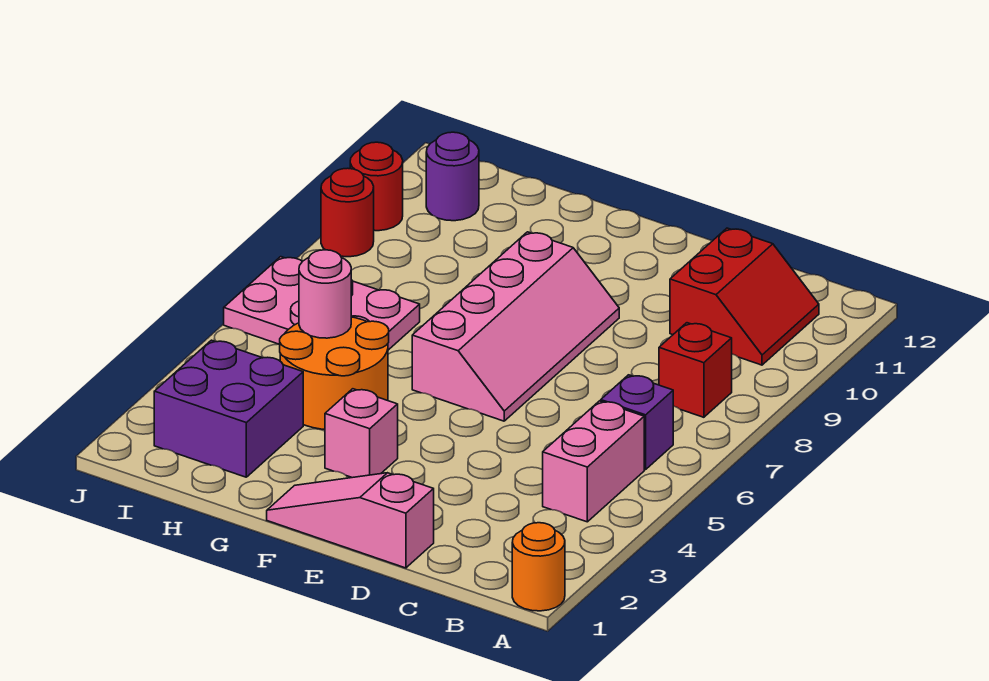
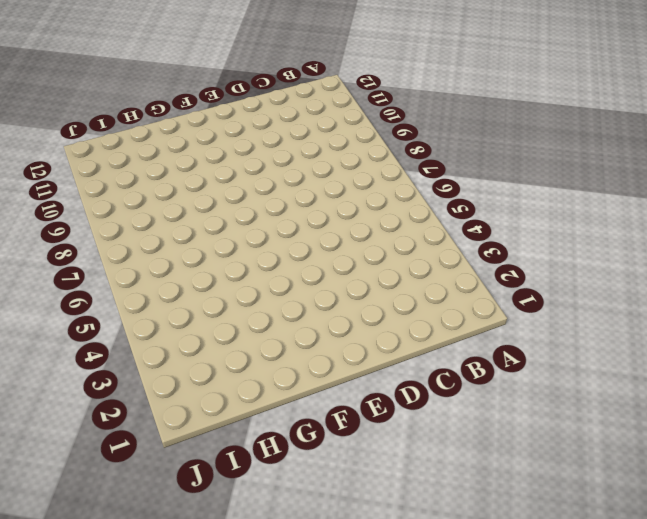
none -> orange round brick A1 level 1
none -> pink brick B4:B5 level 1
none -> purple brick B6 level 1

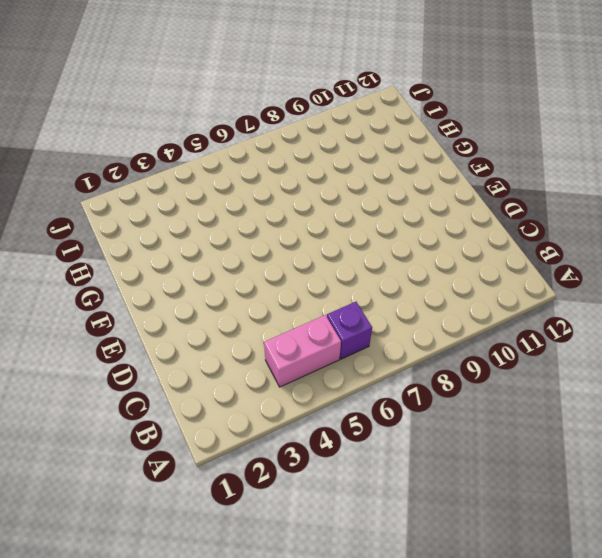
none -> orange round brick A1 level 1
none -> red brick B8 level 1
none -> red slope B10:C11 level 1 top C

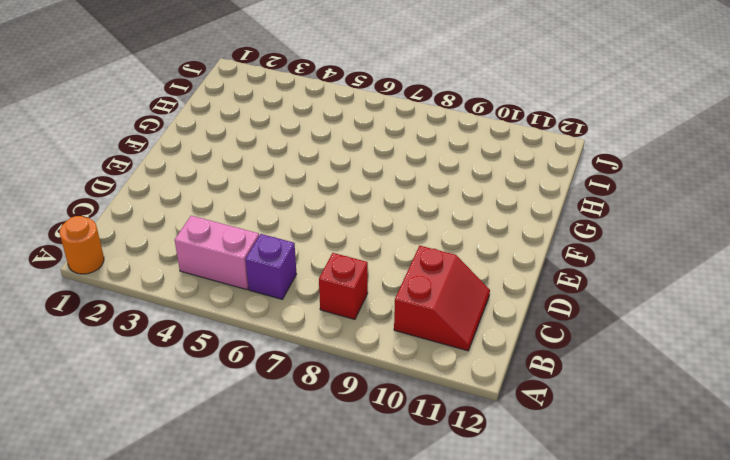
red slope B10:C11 level 1 top 10 -> red slope B10:C11 level 1 top C
none -> pink slope D1:F1 level 1 top D
none -> pink slope E6:F9 level 1 top F
none -> pink brick F3 level 1

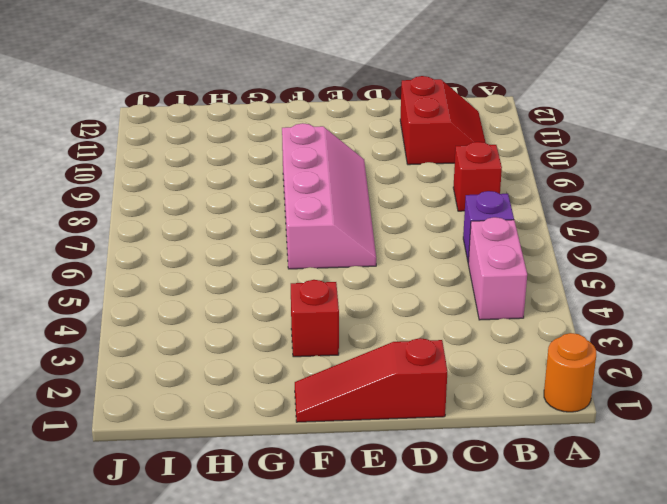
red slope D1:F1 level 1 top D -> pink slope D1:F1 level 1 top D
red brick F3 level 1 -> pink brick F3 level 1
none -> orange round brick G4:H5 level 1
none -> purple brick H2:I3 level 1
none -> pink plate H6:J7 level 1

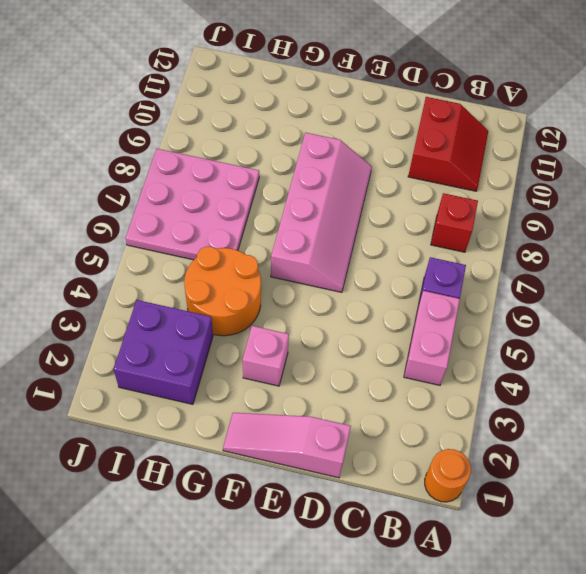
pink plate H6:J8 level 1 -> pink plate H6:J7 level 1
none -> purple round brick I11 level 1
none -> red round brick J9 level 1
none -> red round brick J10 level 1

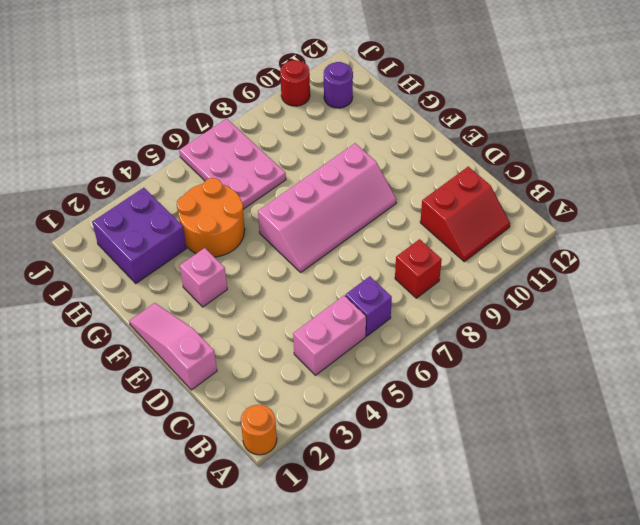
none -> red round brick J9 level 1
none -> pink round brick H5 level 2

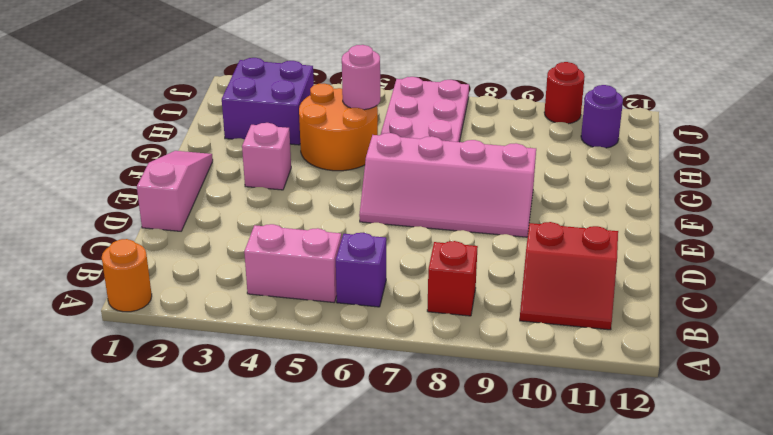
none -> red round brick J9 level 1

